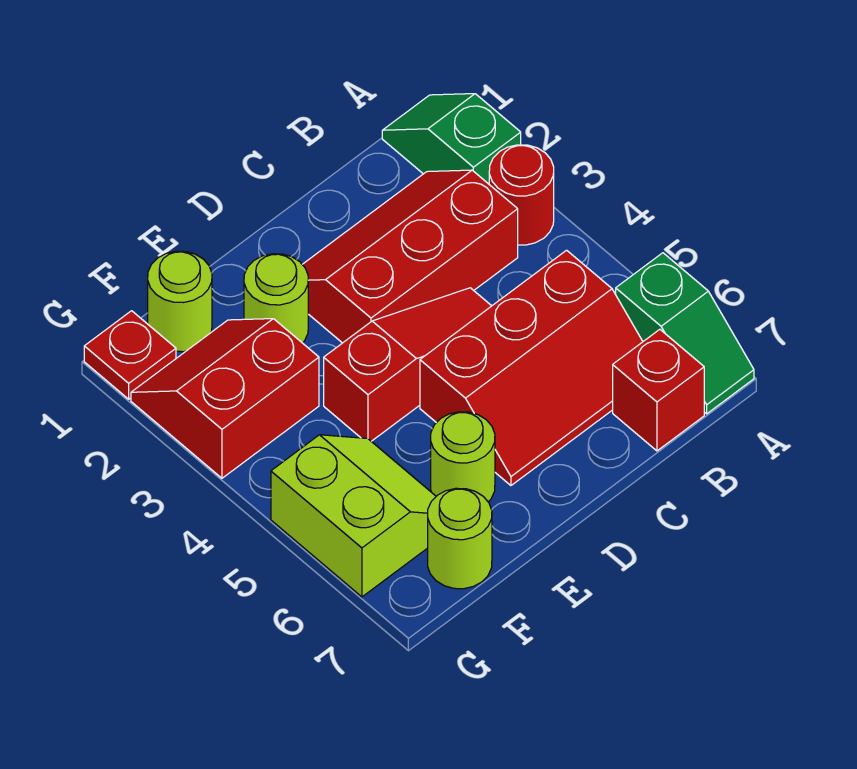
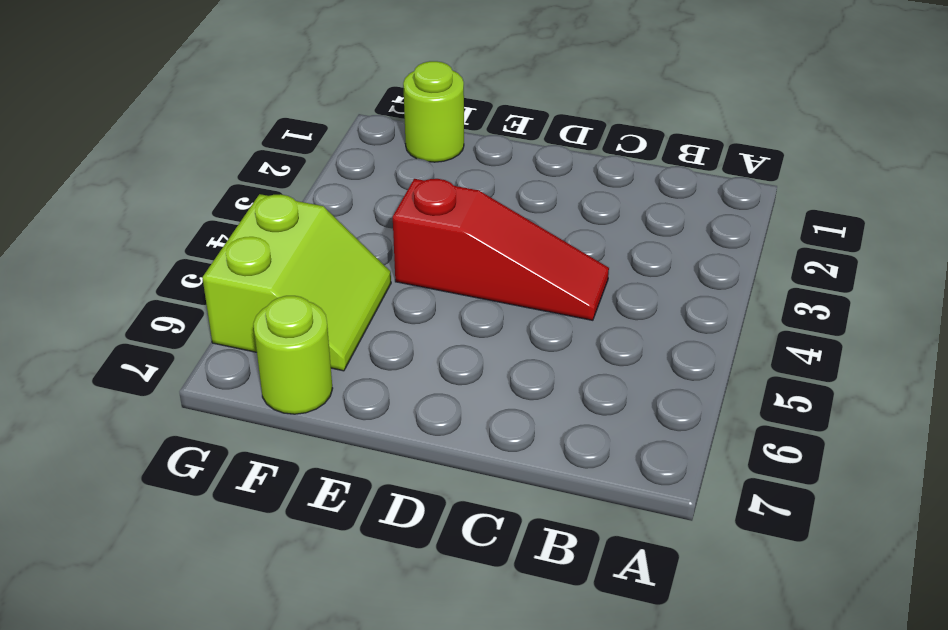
none -> green slope A1:A2 level 1 top 2
none -> red round brick A3 level 1
none -> green slope A6:A7 level 1 top 6

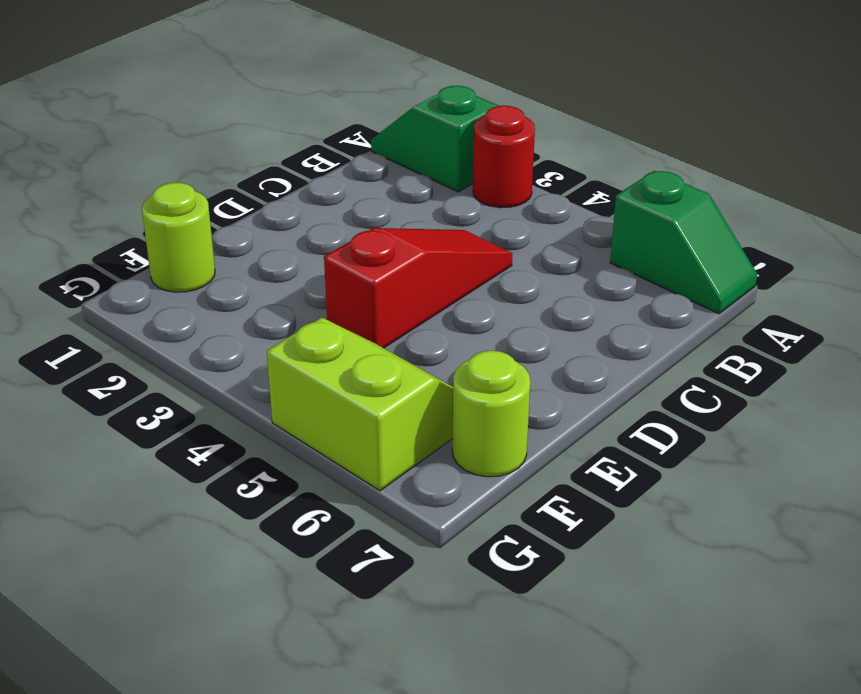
none -> red slope B2:D3 level 1 top 3
none -> red slope B5:D6 level 1 top 5
none -> red brick B7 level 1

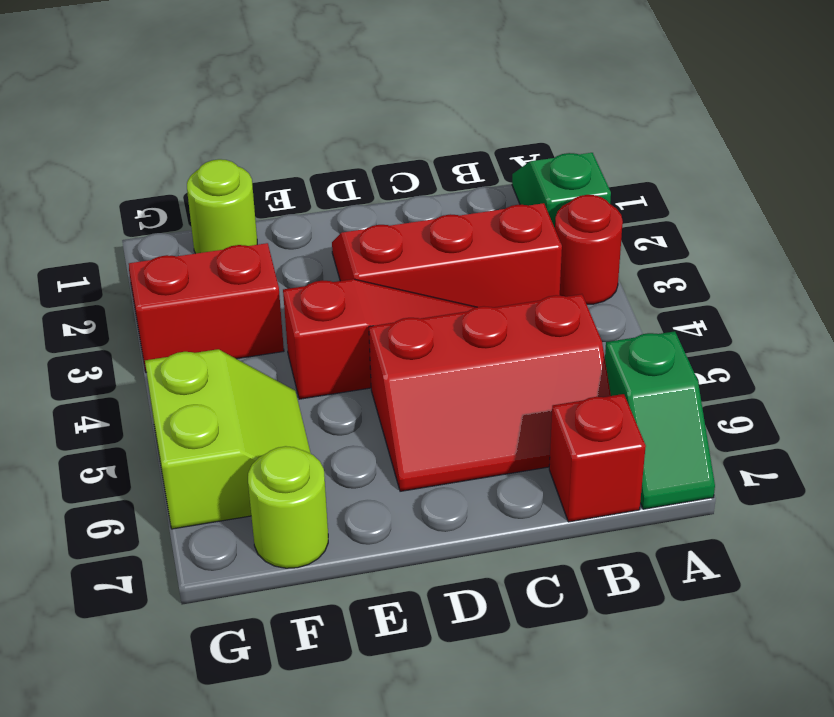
none -> lime round brick E2 level 1
none -> lime round brick E6 level 1
none -> red plate G1 level 1

